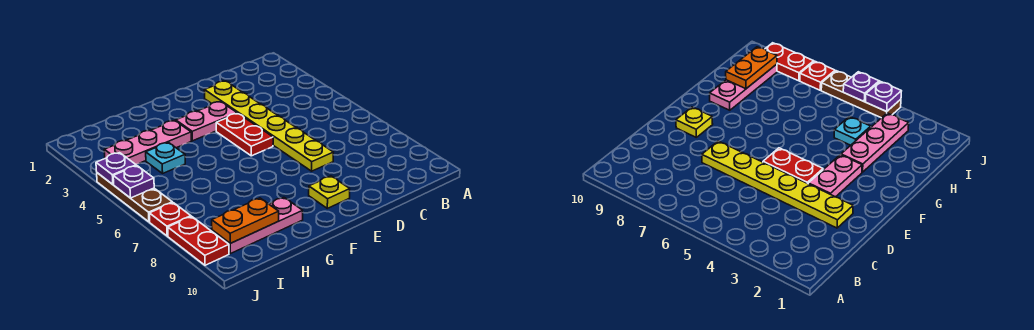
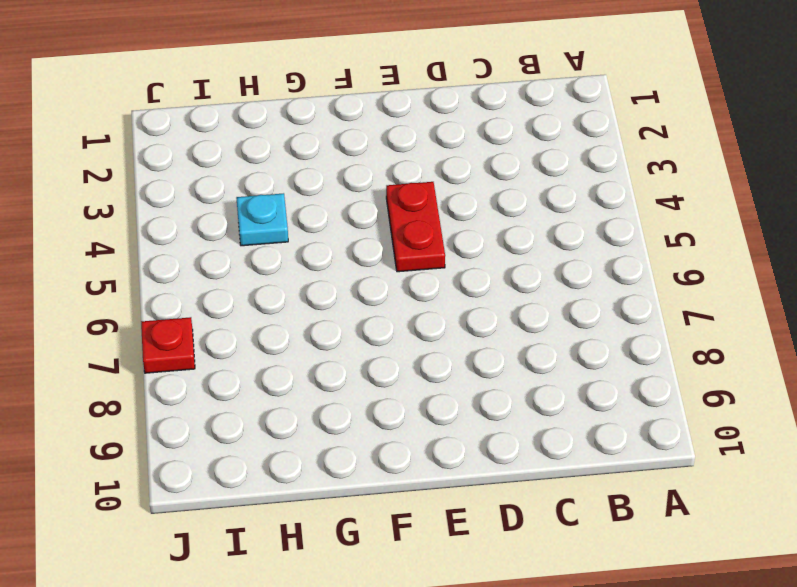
none -> yellow plate D2:D7 level 1
none -> pink plate E3:F3 level 1
none -> yellow plate E9 level 1

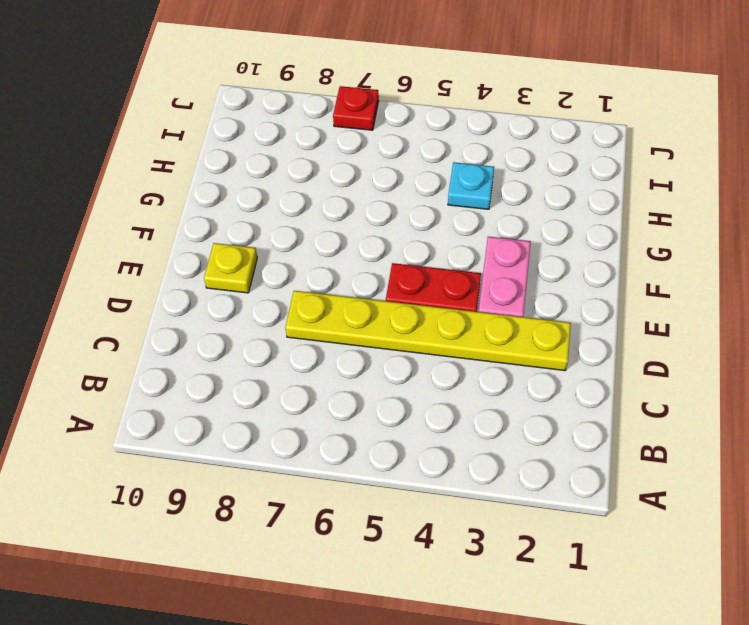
none -> pink plate G3:I3 level 1
none -> pink plate G9:I9 level 1
none -> brown plate J4:J6 level 1

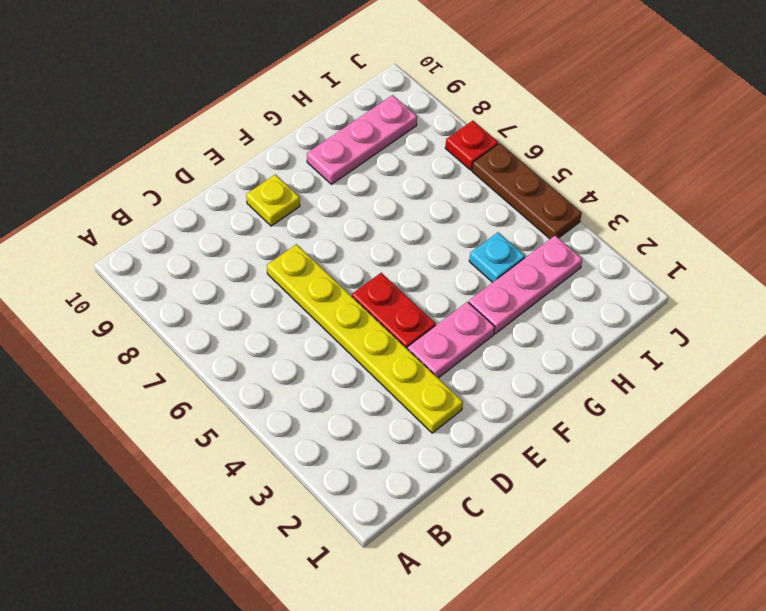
none -> red plate J8:J9 level 1
none -> orange plate H9:I9 level 2
none -> purple plate J4 level 2

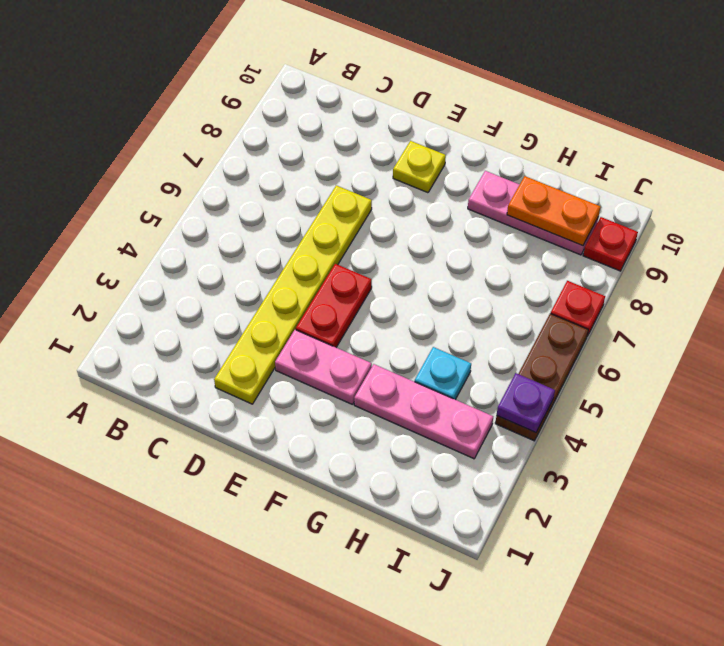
red plate J9 level 1 -> red plate J8:J9 level 1
none -> purple plate J5 level 2

